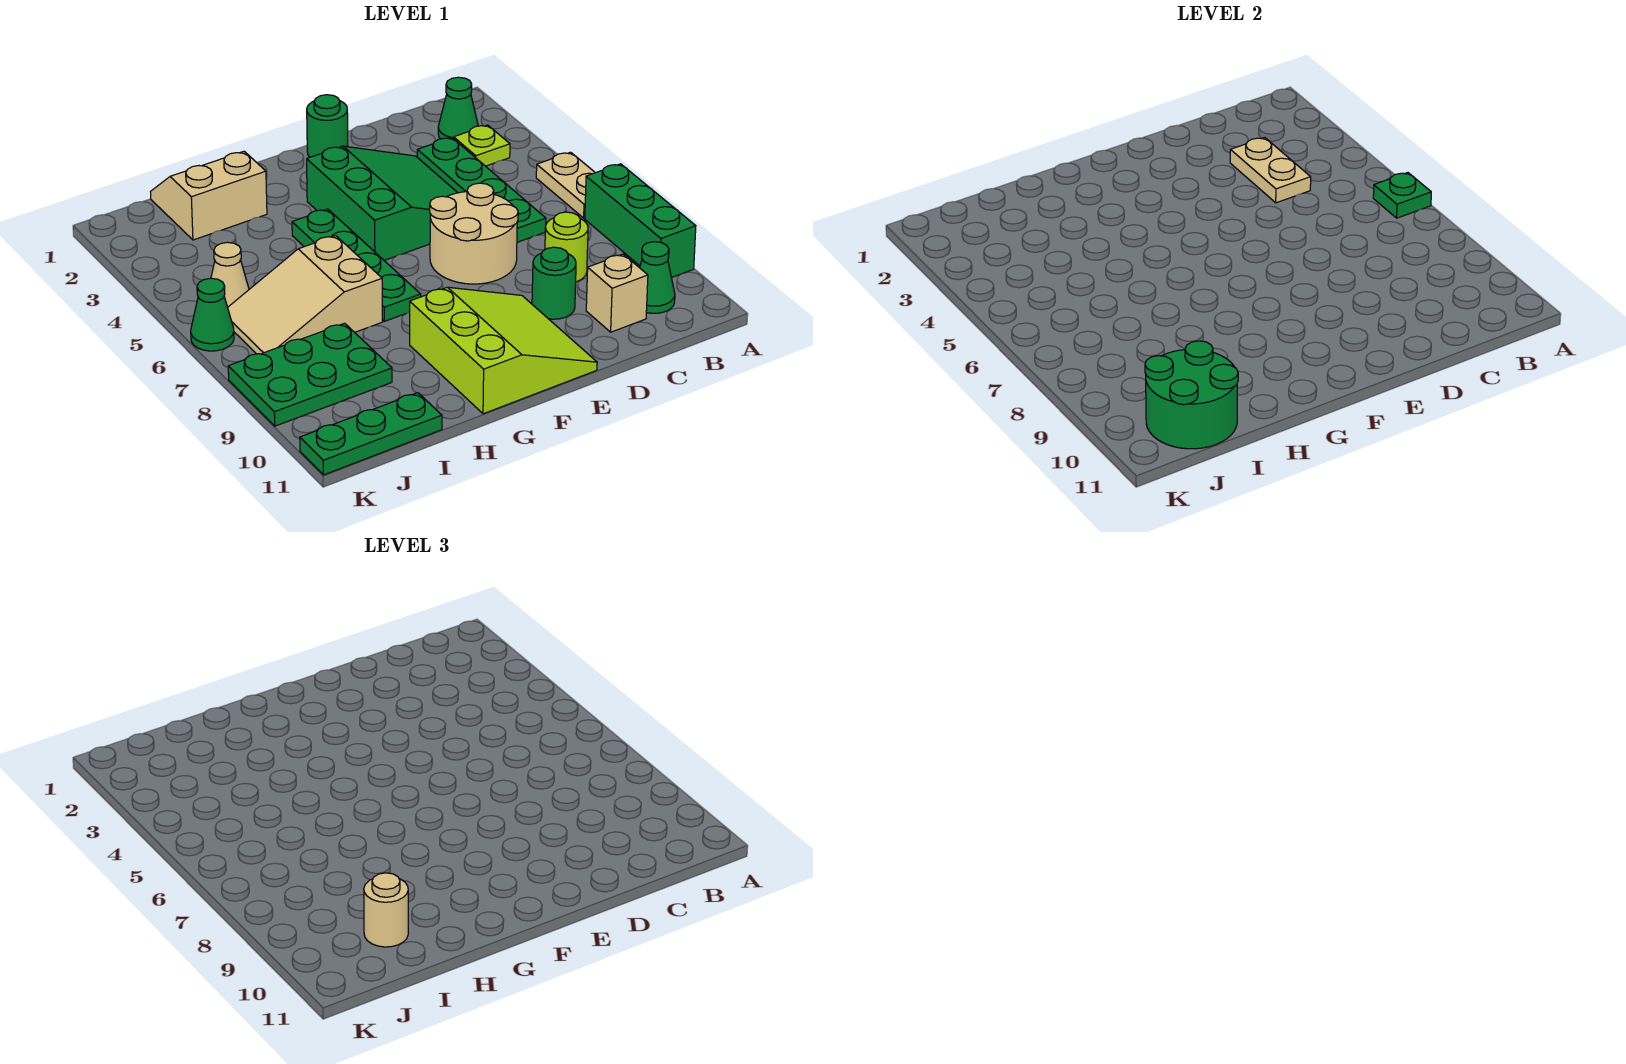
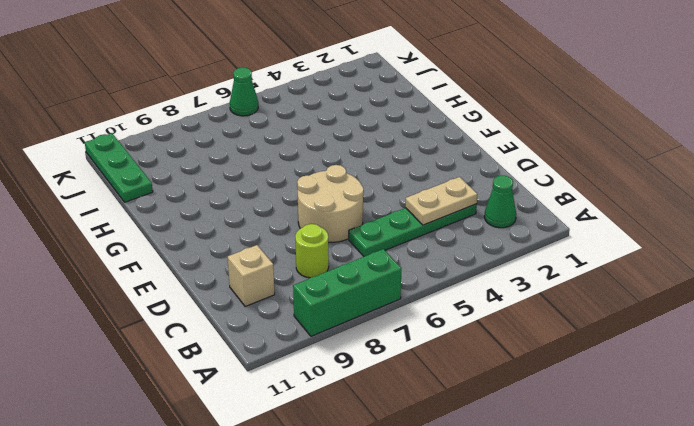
none -> tan plate A5:A6 level 1
none -> lime plate B3 level 1
none -> green cone B10 level 1

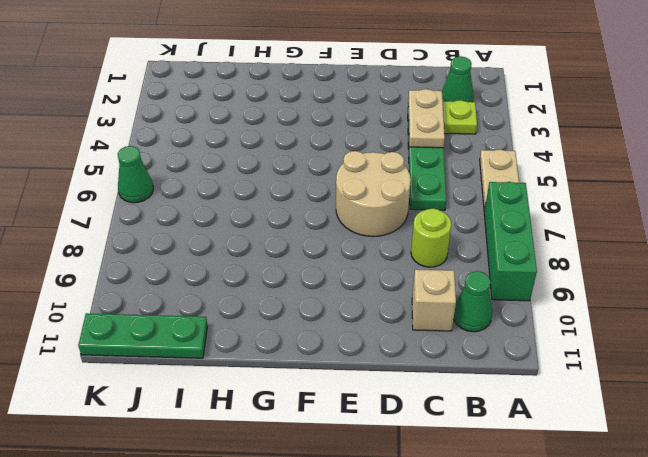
none -> green slope D3:F5 level 1 top F
none -> green round brick D9 level 1
none -> green round brick E1 level 1

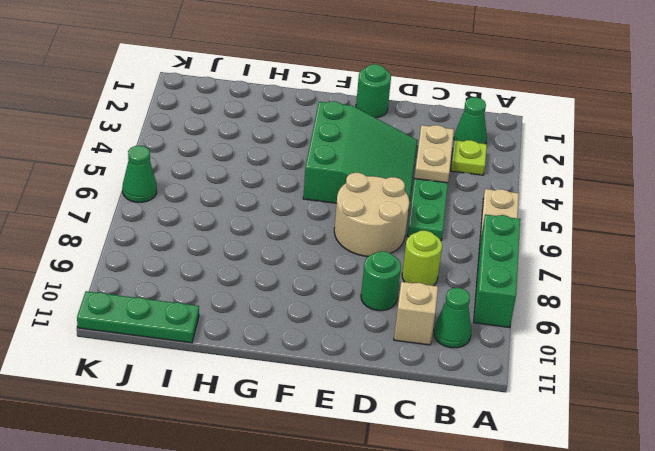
none -> lime slope E9:G11 level 1 top G
none -> green plate G4:G7 level 1
none -> tan slope H1:I2 level 1 top 2

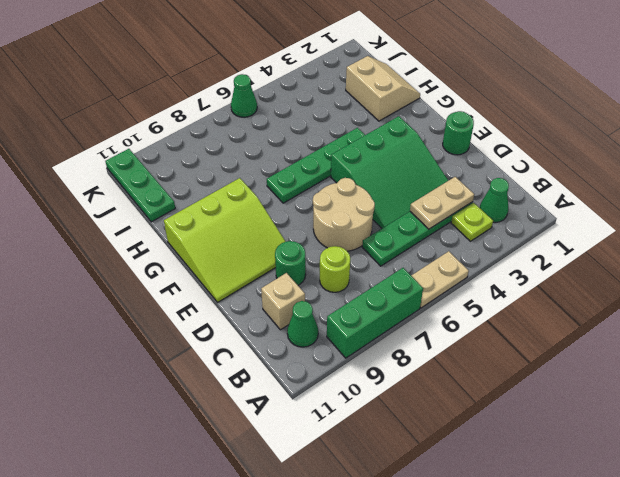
none -> tan slope H6:J7 level 1 top H
none -> green plate I8:K9 level 1
none -> tan cone J5 level 1

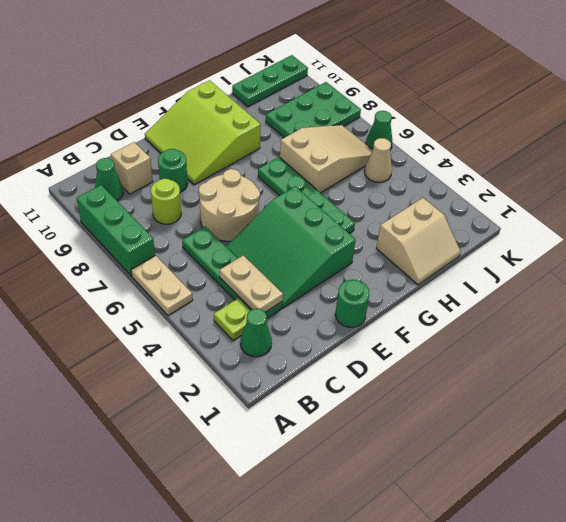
none -> green plate A6 level 2
none -> green round brick I10:J11 level 2
none -> tan round brick I10 level 3

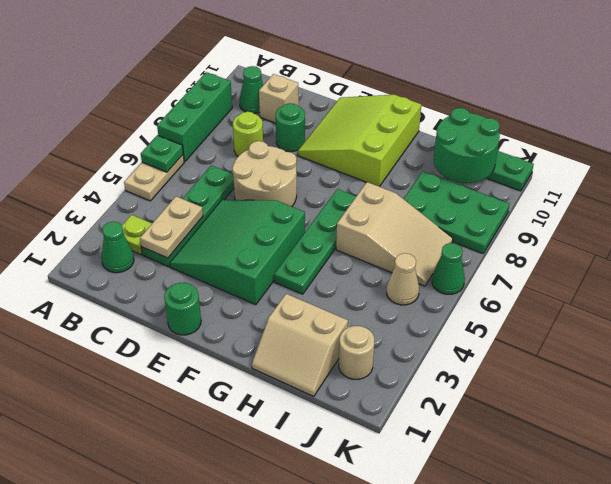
tan round brick J2 level 1 -> tan round brick I10 level 3

